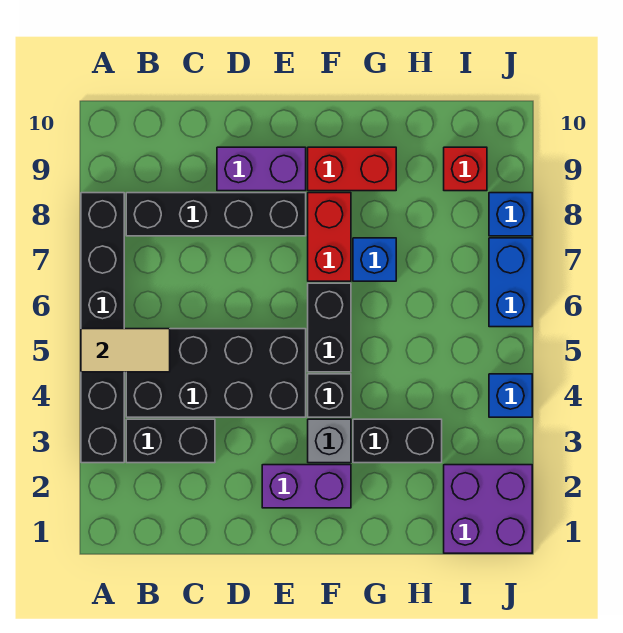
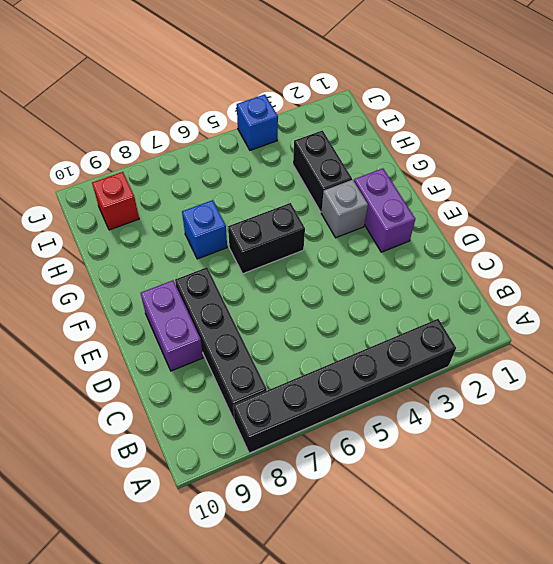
none -> black brick B3:C3 level 1
none -> black brick B4:E5 level 1
none -> black brick F4 level 1

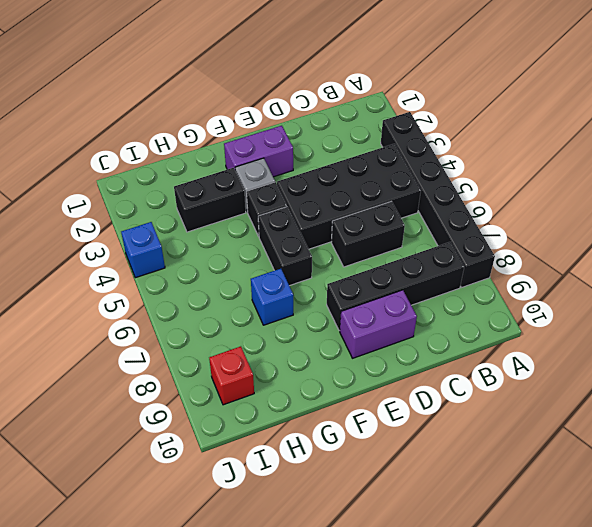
black brick C6:D6 level 1 -> black brick B3:C3 level 1
none -> red brick F7:F8 level 1
none -> red brick F9:G9 level 1
none -> purple brick I1:J2 level 1

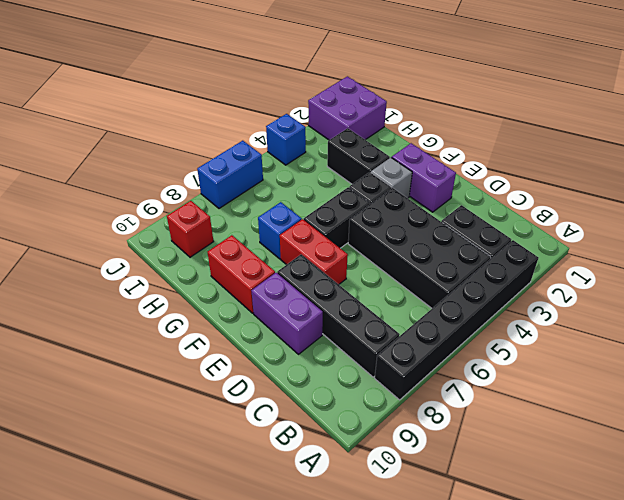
red brick E7:F7 level 1 -> red brick F7:F8 level 1
none -> blue brick J8 level 1
none -> tan tile A5:B5 level 2

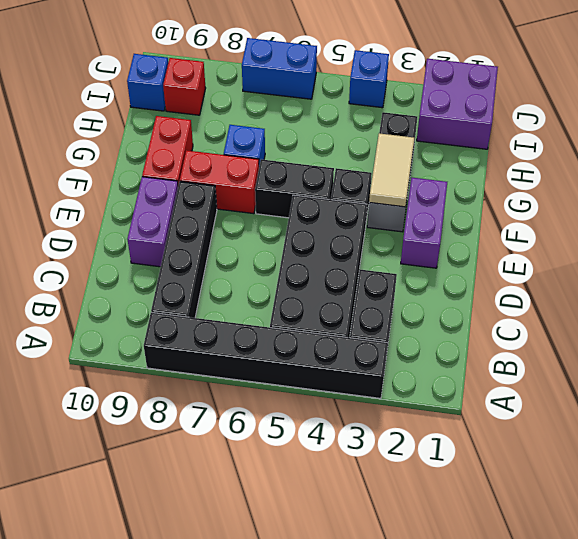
tan tile F3:G3 level 2 -> tan tile A5:B5 level 2
blue brick I10 level 1 -> blue brick J8 level 1

